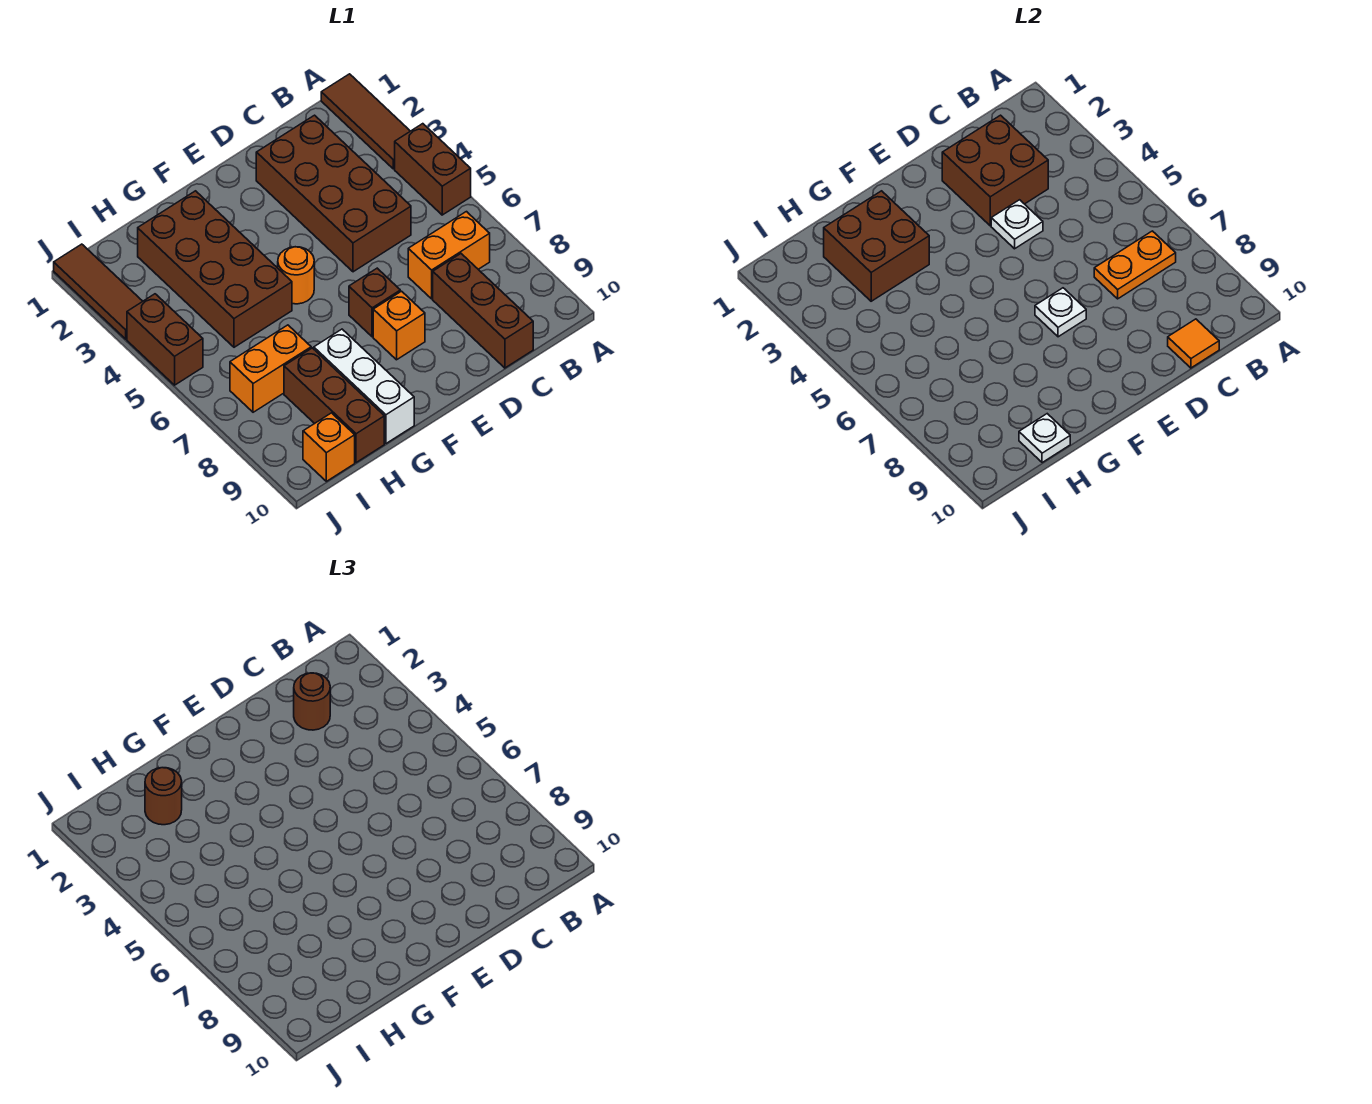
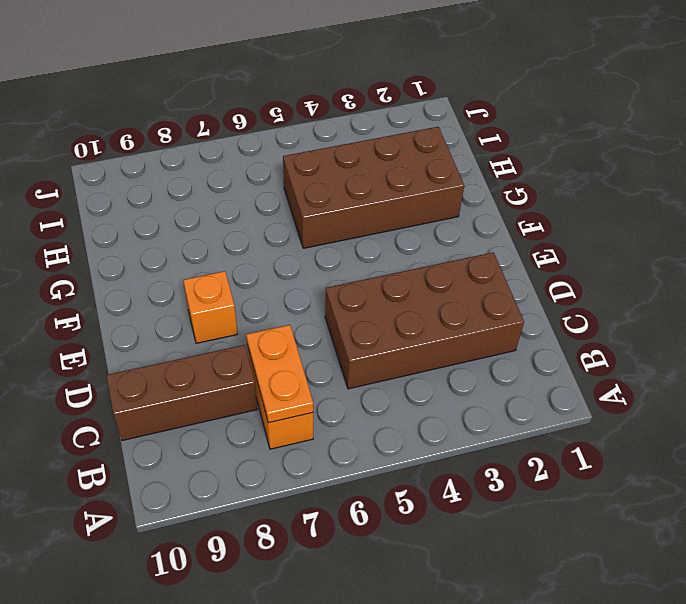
none -> brown tile A1:A3 level 1
none -> brown brick A4:A5 level 1
none -> brown brick E7 level 1

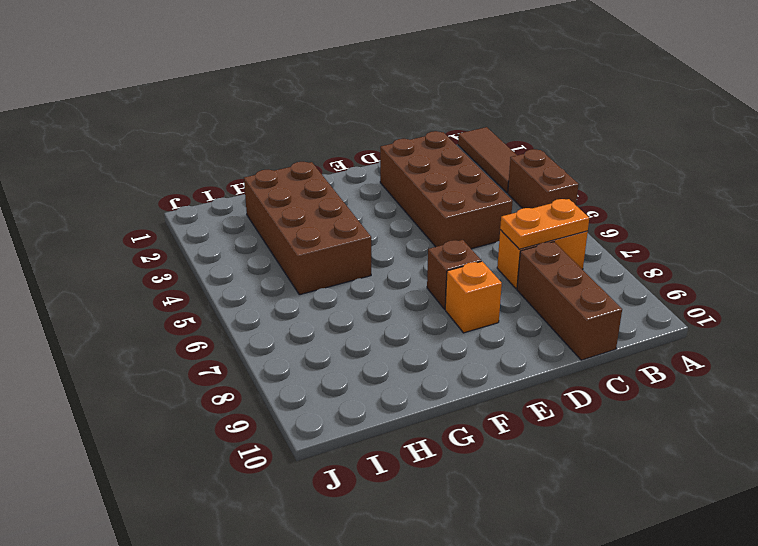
none -> orange round brick F5 level 1
none -> white brick G8:G10 level 1
none -> orange brick H7:I7 level 1

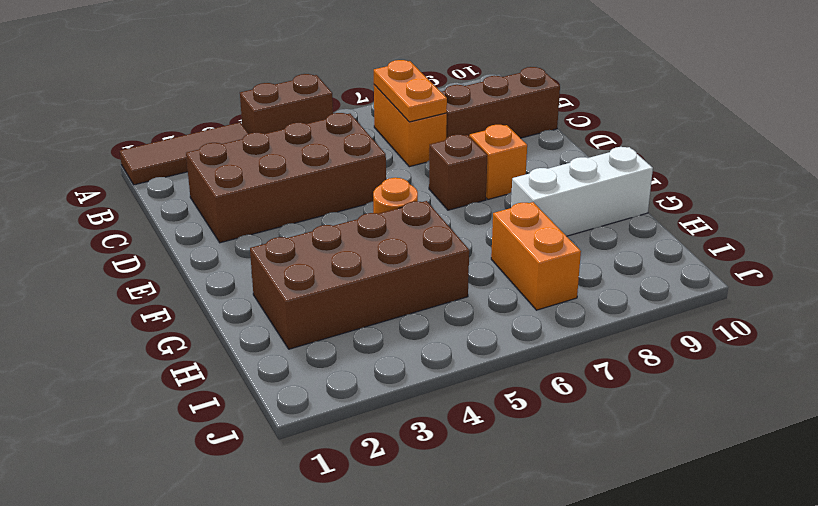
none -> brown brick H8:H10 level 1
none -> orange brick I10 level 1
none -> brown tile J1:J3 level 1

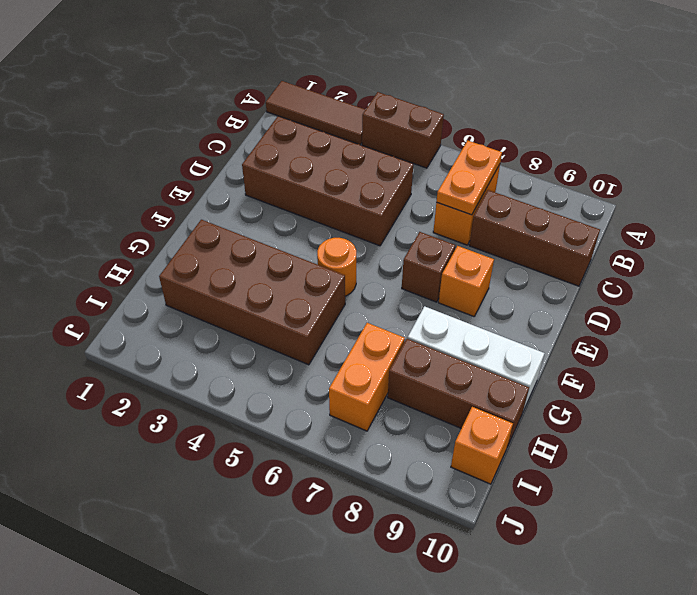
none -> brown tile J1:J3 level 1
none -> brown brick J4:J5 level 1
none -> brown brick C2:D3 level 2

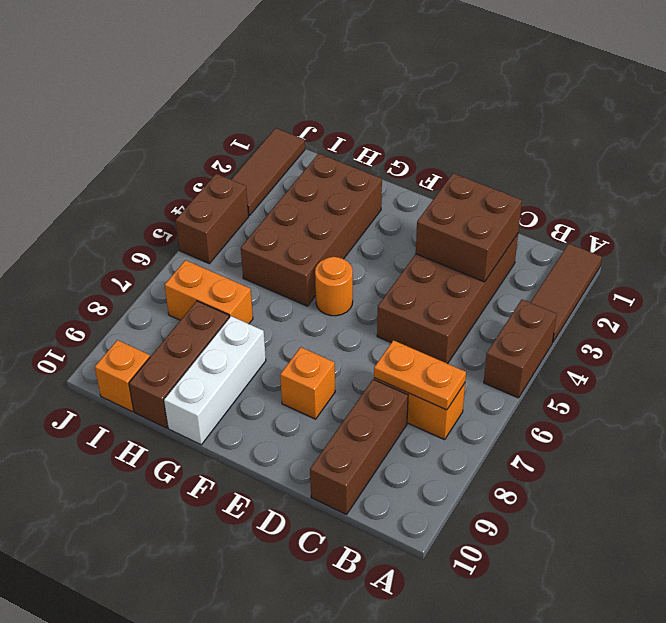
none -> brown brick E7 level 1
none -> orange tile C10 level 2
none -> white plate D4 level 2

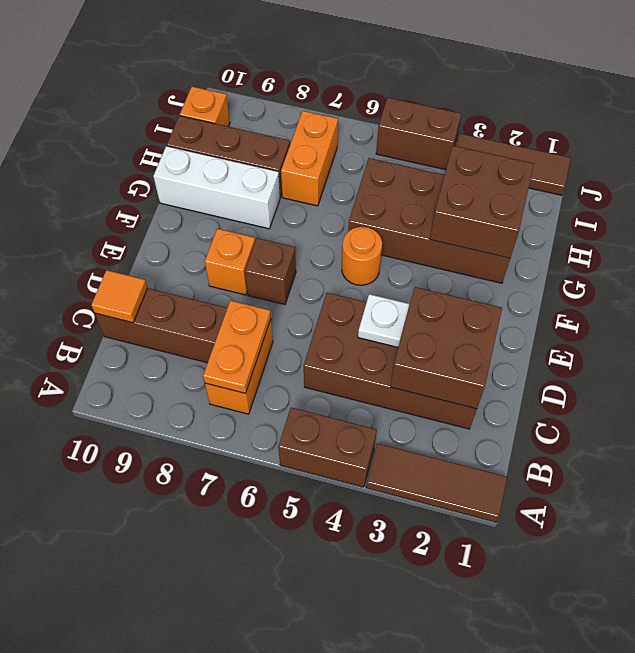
none -> white plate E7 level 2
none -> white plate H10 level 2
none -> brown round brick C2 level 3

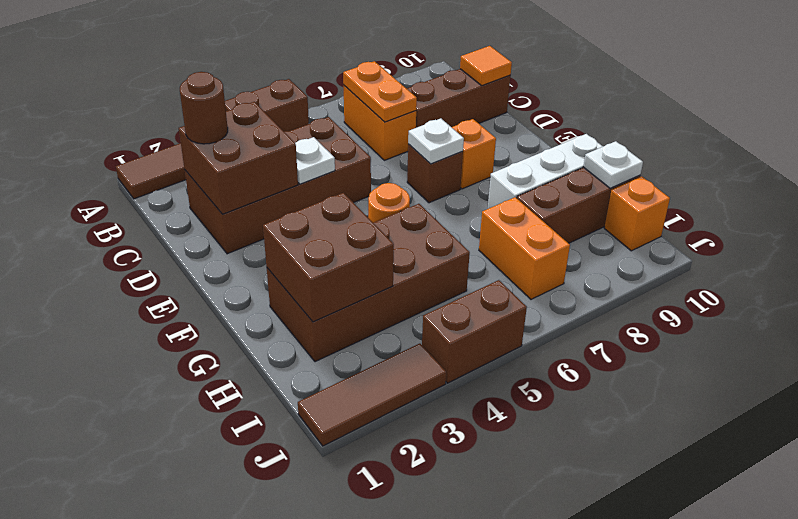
none -> brown round brick H2 level 3

